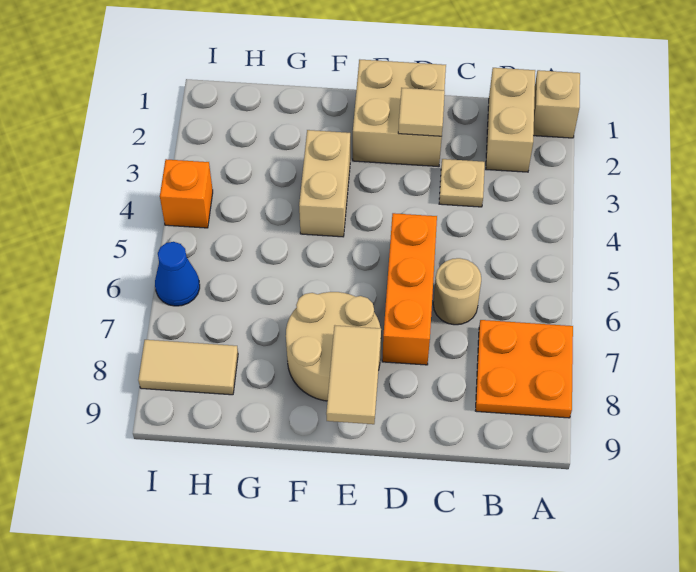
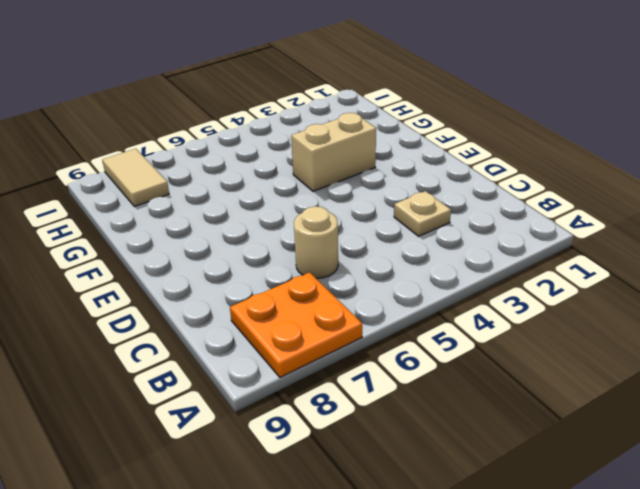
none -> tan brick A1 level 1
none -> tan brick B1:B2 level 1
none -> tan brick D1:E2 level 1

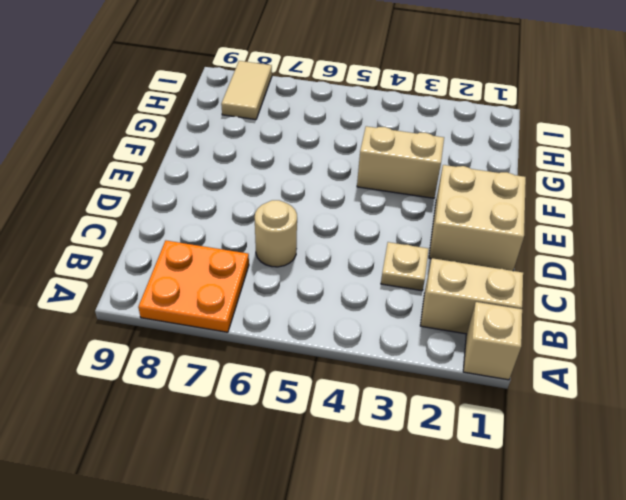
none -> orange brick D5:D7 level 1
none -> tan round brick E7:F8 level 1
none -> orange brick I4 level 1

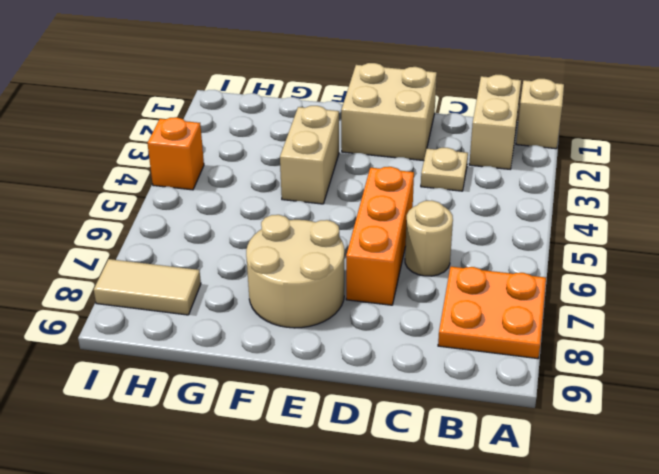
none -> blue cone I6 level 1
none -> tan tile D2 level 2
none -> tan tile E8:E9 level 2

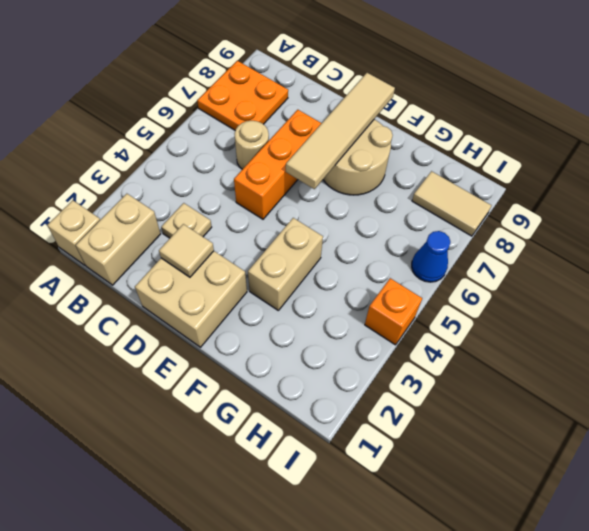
tan tile E6:E9 level 2 -> tan tile E8:E9 level 2

